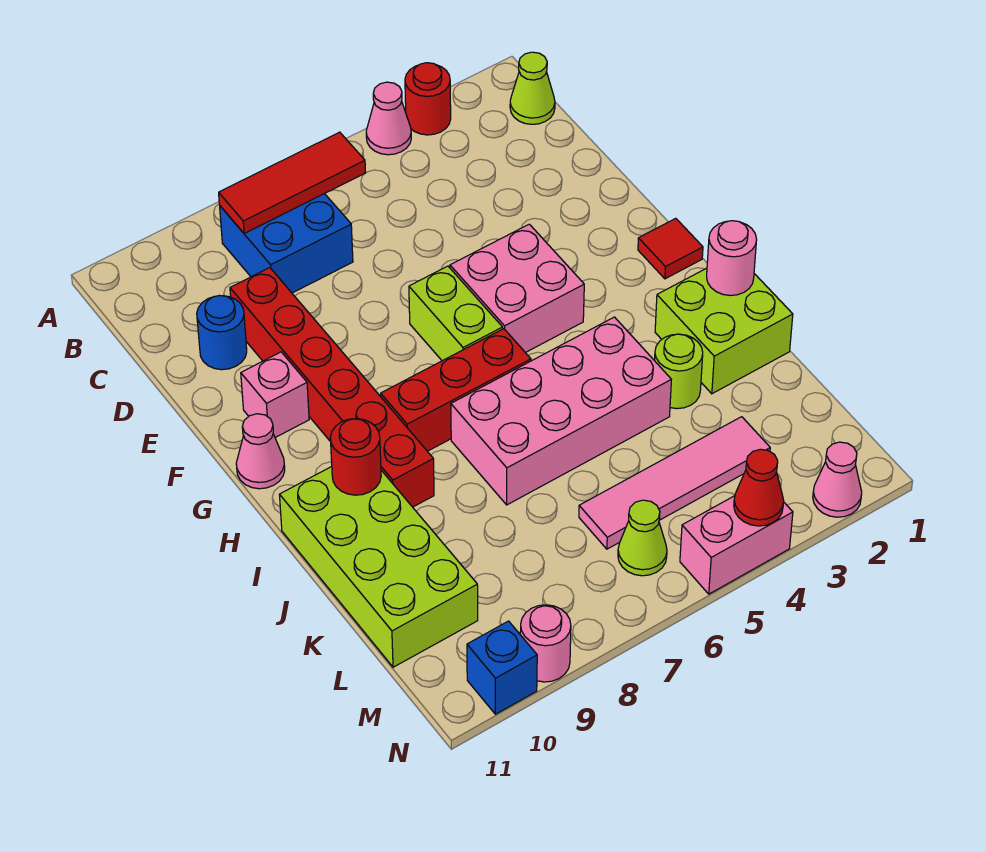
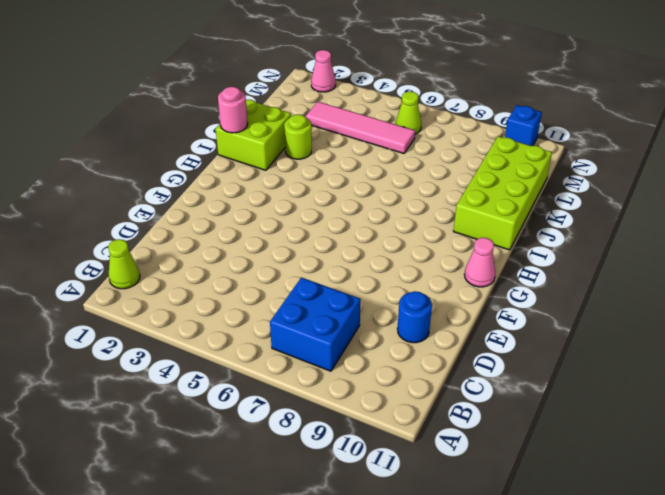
none -> red round brick A3 level 1
none -> pink cone A4 level 1
none -> red brick D9:I9 level 1

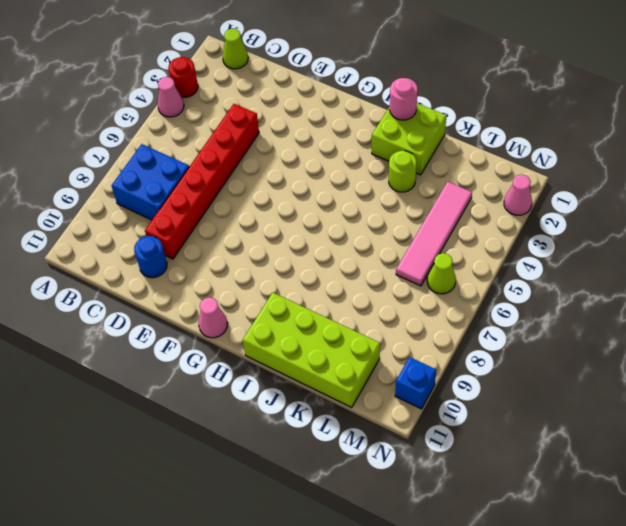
red brick D4:D9 level 1 -> red brick D9:I9 level 1
none -> pink brick F4:G5 level 1
none -> lime brick F6:G6 level 1
none -> pink brick F10 level 1

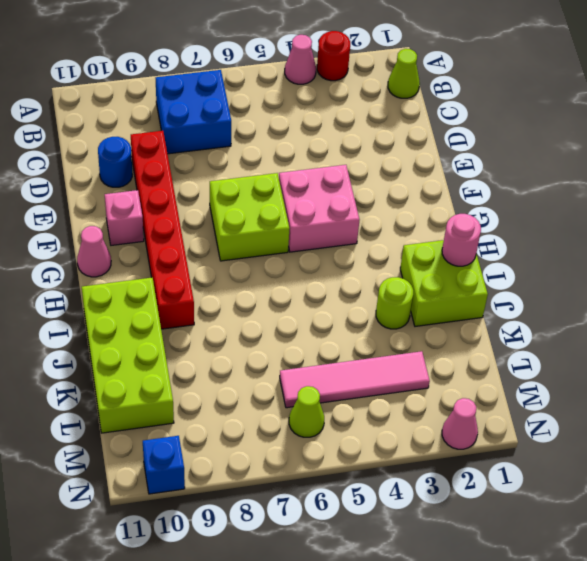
lime brick F6:G7 level 1 -> lime brick F6:G6 level 1
none -> red tile G1 level 1
none -> red brick H6:H8 level 1
none -> pink brick I4:J7 level 1

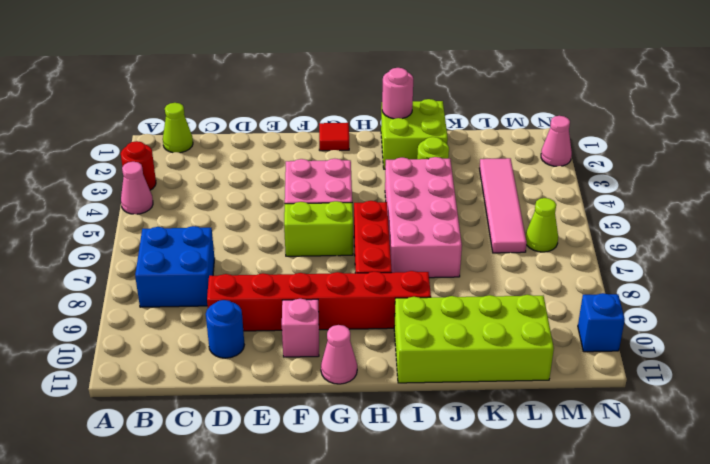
none -> pink brick N4:N5 level 1
none -> pink round brick N9 level 1
none -> red tile B6:B8 level 2

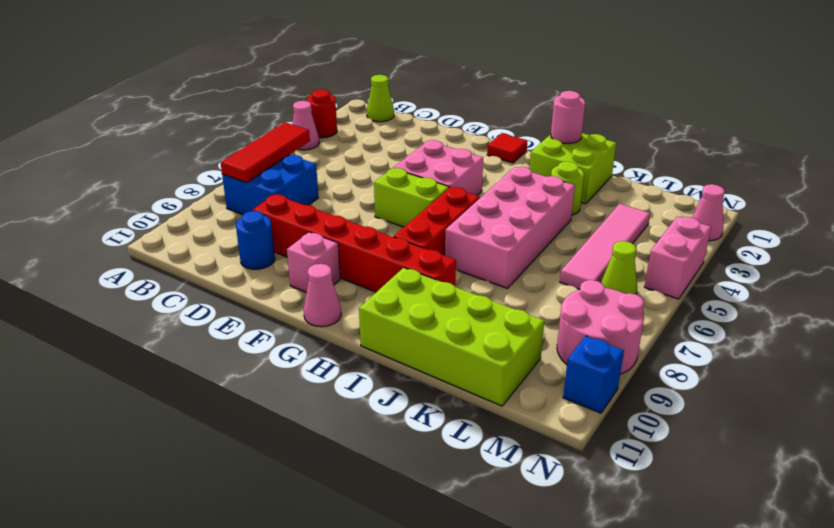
pink round brick M8:N9 level 1 -> pink round brick N9 level 1
none -> red round brick I10 level 2
none -> red cone N4 level 2

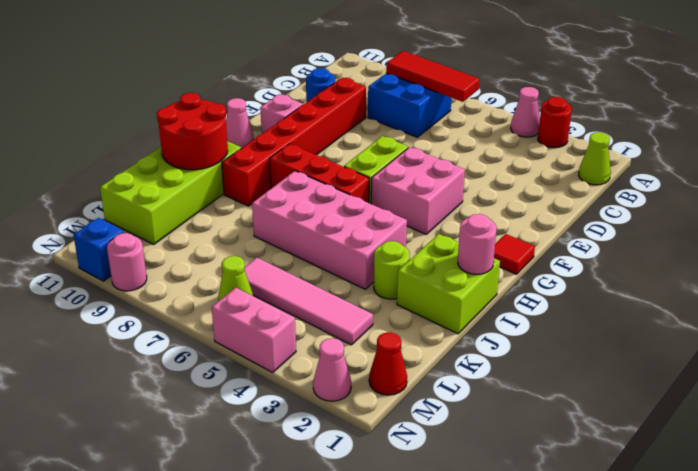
red round brick I10:J11 level 2 -> red round brick I10 level 2
red cone M1 level 1 -> red cone N4 level 2

